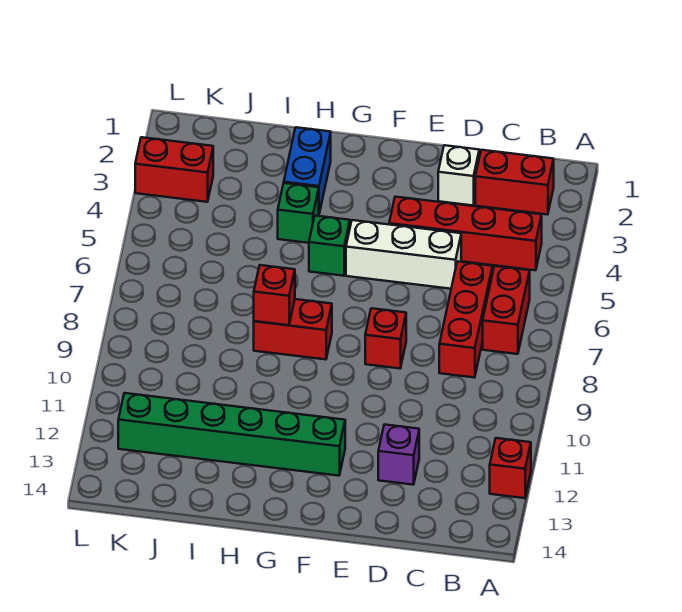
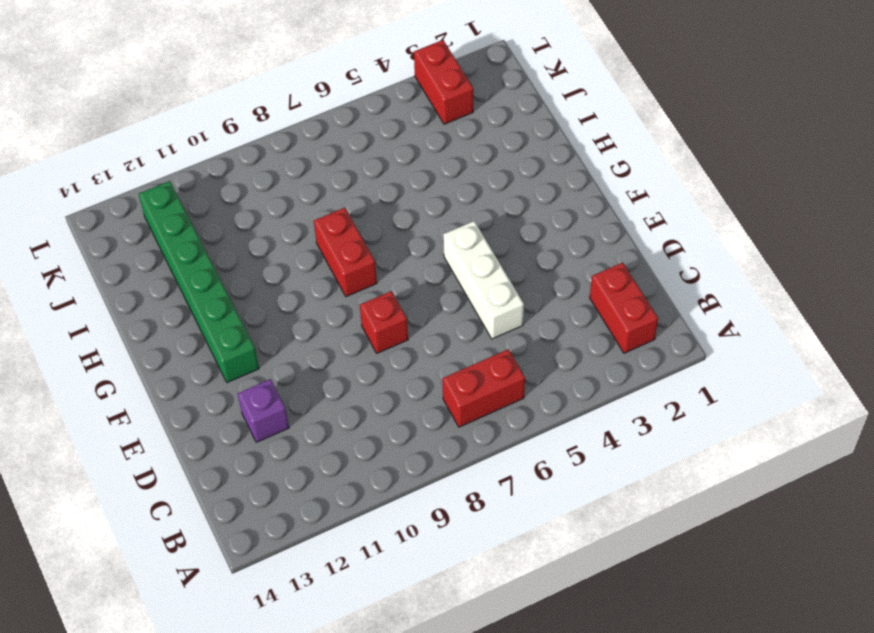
none -> red brick A12 level 1
none -> red brick B4:E4 level 1
none -> red brick C6:C8 level 1

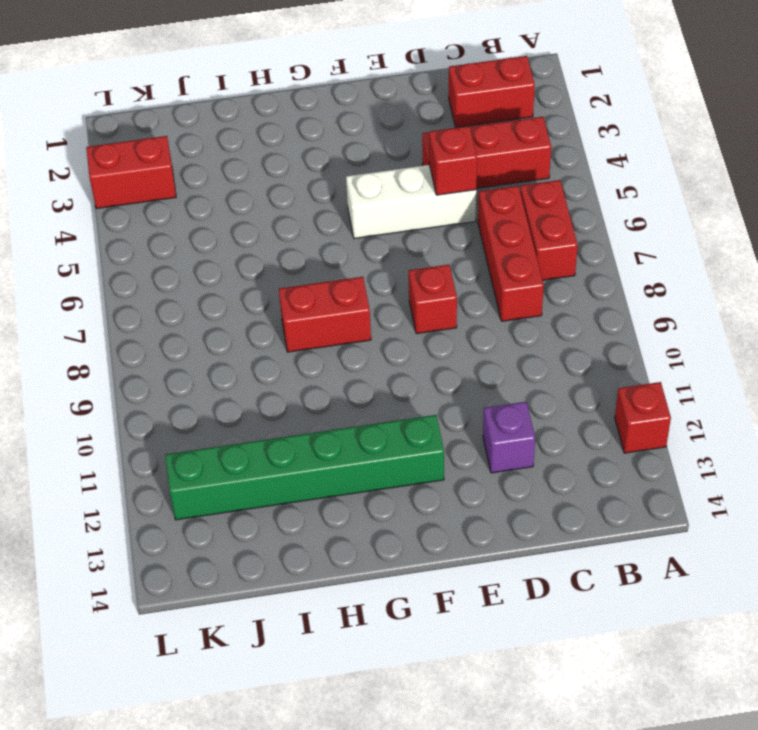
red brick B4:D4 level 1 -> red brick B4:E4 level 1
red brick D5 level 2 -> red brick H8 level 2
none -> white brick D2 level 1
none -> green brick G5 level 1
none -> blue brick H2:H3 level 1

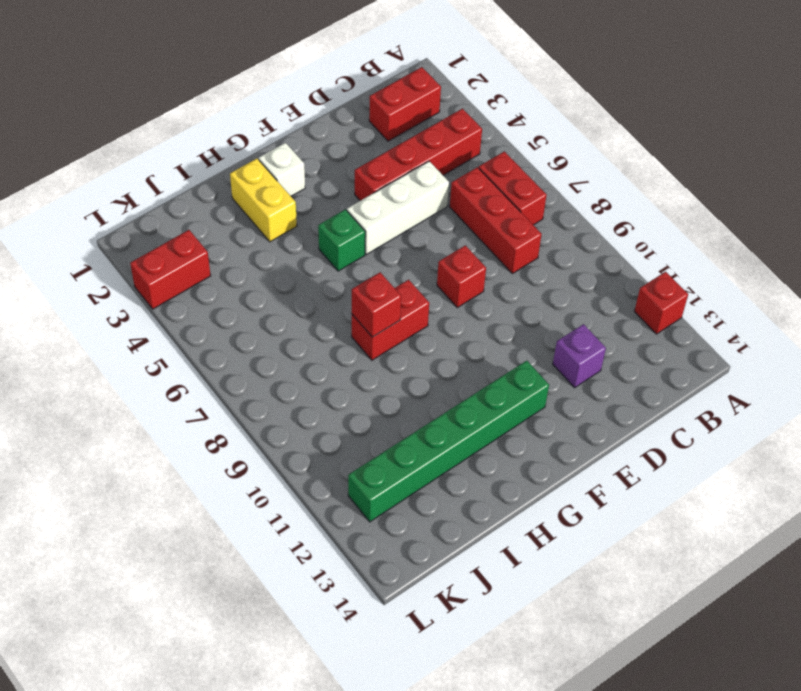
white brick G2 level 1 -> white brick D2 level 1
yellow brick H2:H3 level 1 -> blue brick H2:H3 level 1
none -> green brick H4 level 1

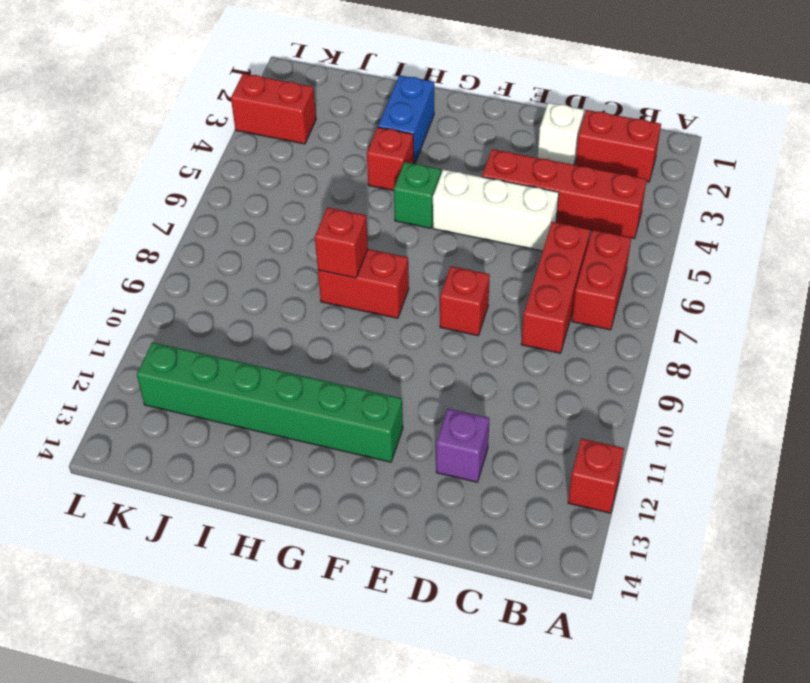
red brick H4 level 1 -> green brick H4 level 1

